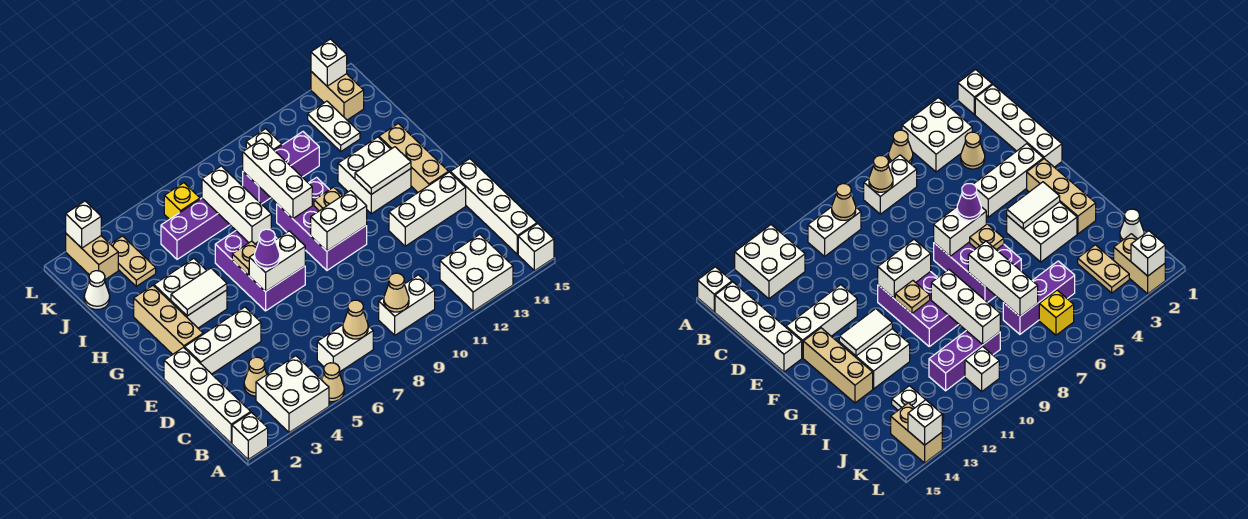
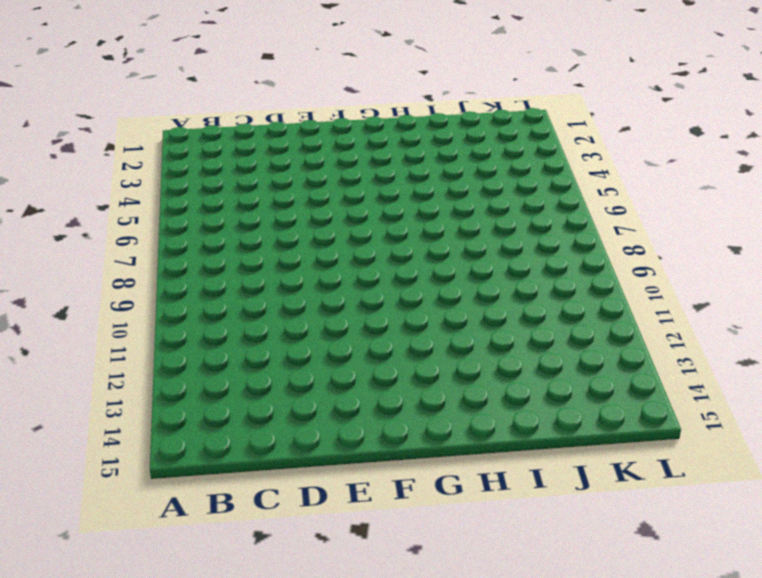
none -> white brick A1 level 1
none -> white brick A3:B4 level 1
none -> tan cone A5 level 1
none -> white brick A12:B13 level 1

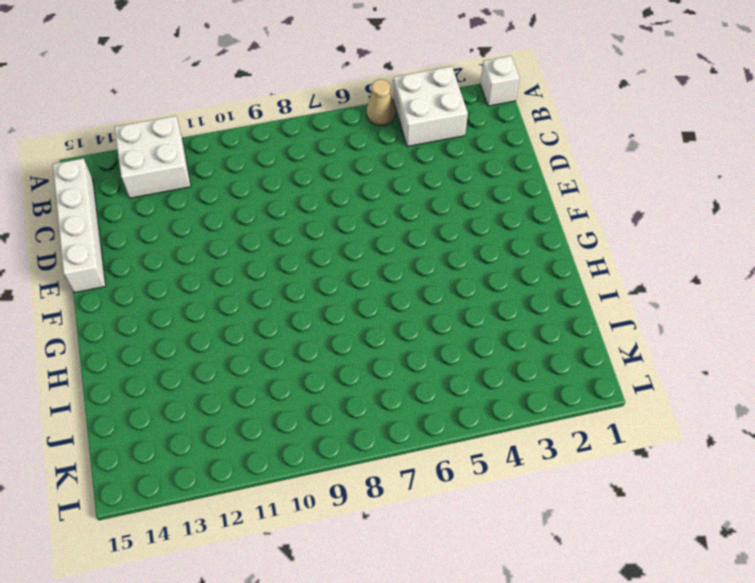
none -> white brick A15 level 1
none -> white brick B1:E1 level 1
none -> white brick B6:B7 level 1
none -> white brick B9:B10 level 1

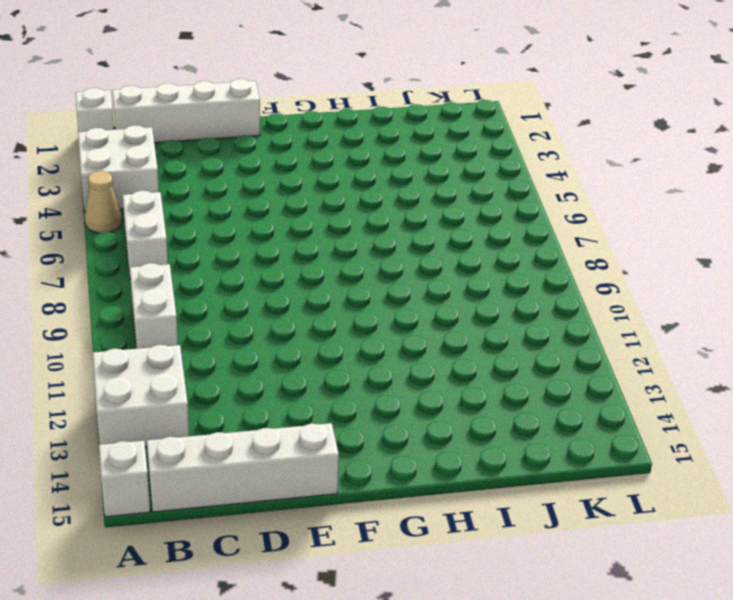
none -> tan cone C3 level 1
none -> white brick E2:E4 level 1
none -> white brick E12:E14 level 1
none -> tan brick F2:H2 level 1

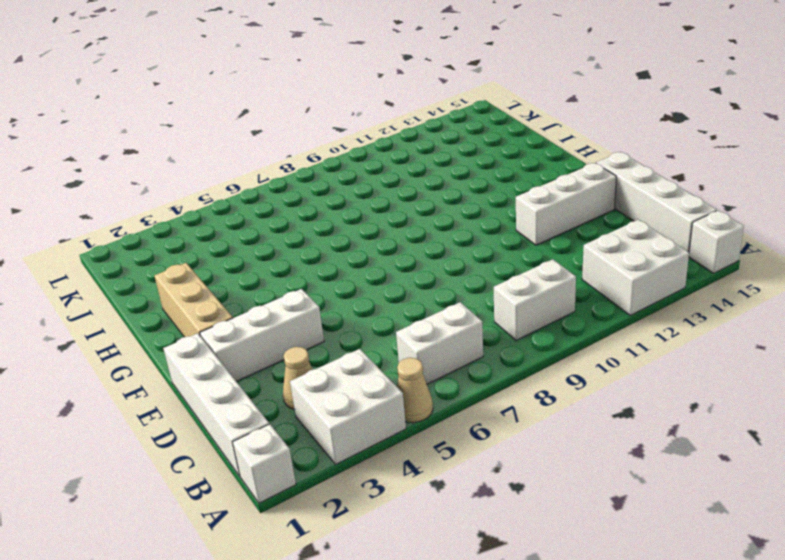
none -> purple brick F6:H7 level 1
none -> purple brick F9:H10 level 1
none -> tan brick F14:H14 level 1
none -> white brick G3:H4 level 1

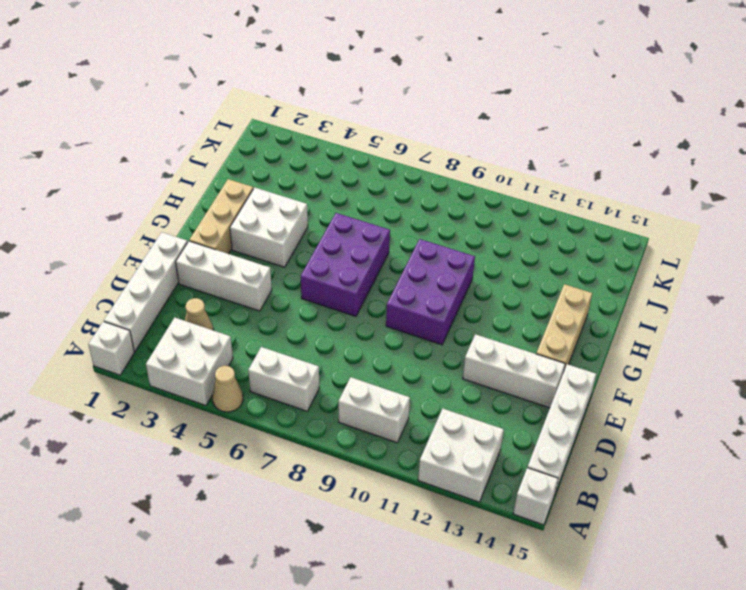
none -> white brick G12:H13 level 1
none -> white cone J1 level 1
none -> tan plate J3:K3 level 1
none -> purple brick J5:J7 level 1

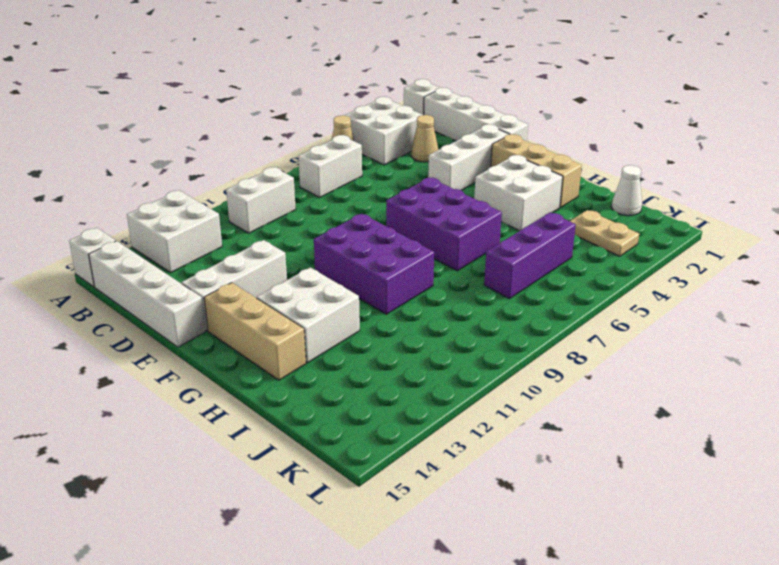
none -> purple brick J9:J11 level 1
none -> white plate J13:K13 level 1
none -> tan brick K2:L2 level 1
none -> yellow brick K6 level 1

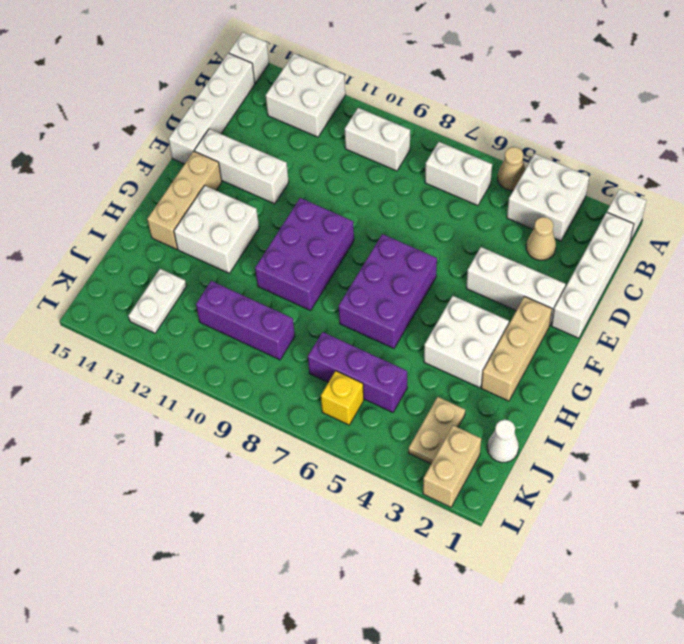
none -> white brick K10 level 1
none -> tan brick K14:L14 level 1
none -> tan cone B7 level 2
none -> tan cone B9 level 2

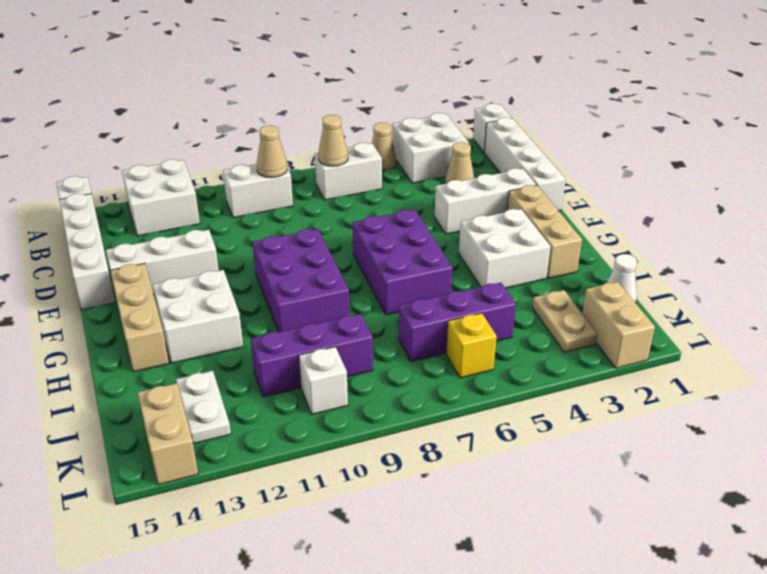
none -> white brick F6:F7 level 2
none -> white brick F9:F10 level 2
none -> white tile G3:G4 level 2
none -> tan plate G6 level 2

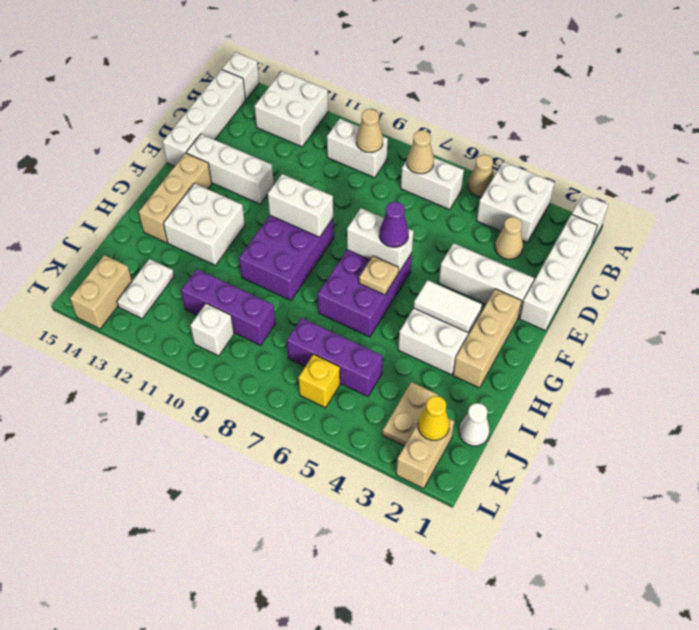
yellow cone K2 level 2 -> none
none -> tan plate G10 level 2
none -> white tile G12:G13 level 2
none -> white brick H7:J7 level 2
none -> white brick H9:J9 level 2

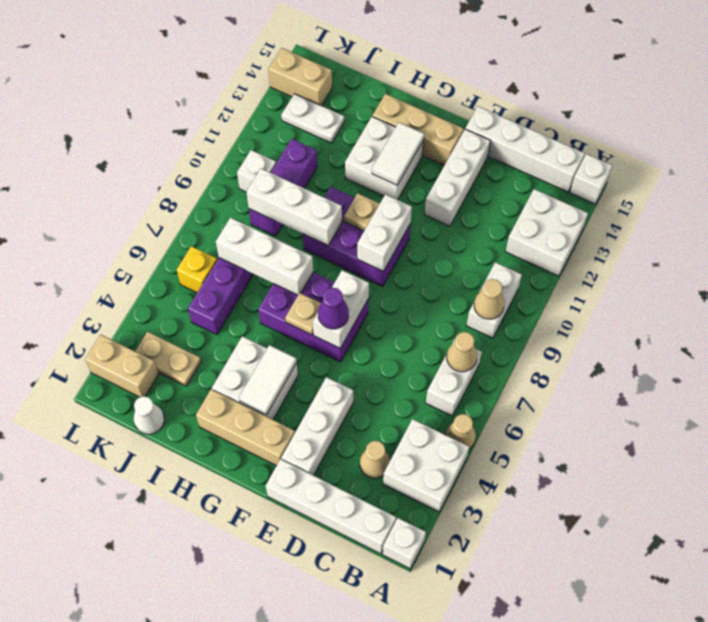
none -> white brick L2 level 2
none -> white brick L14 level 2

